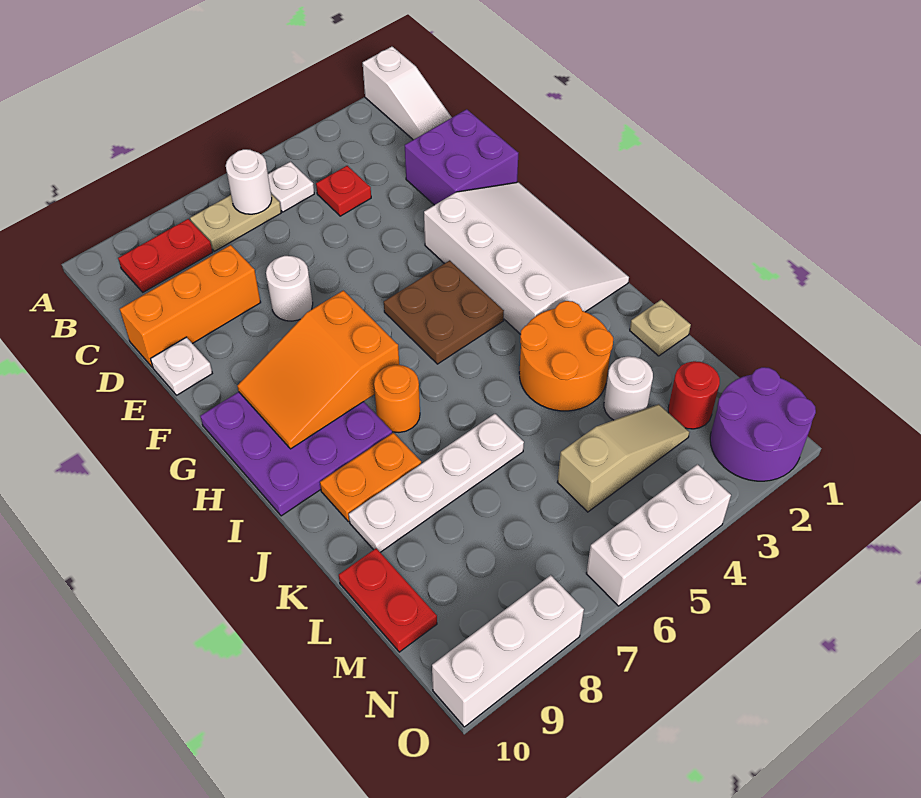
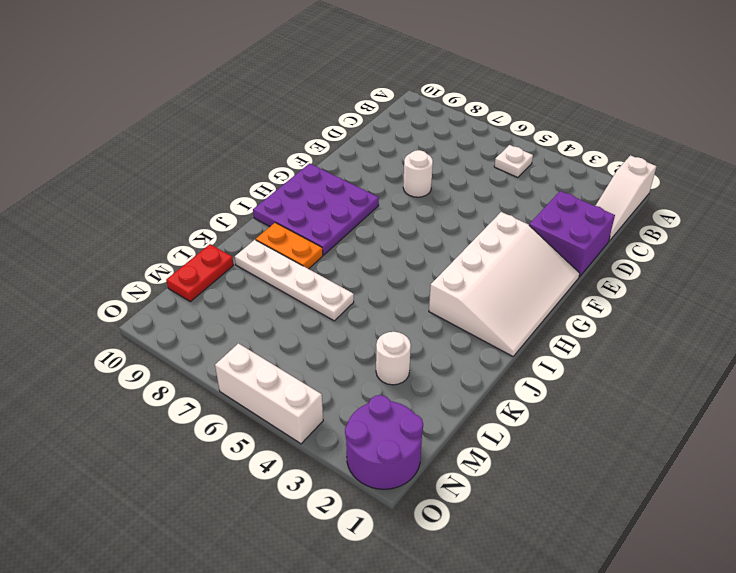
none -> tan plate B6:B7 level 1
none -> red plate B8:B9 level 1
none -> red plate C4 level 1

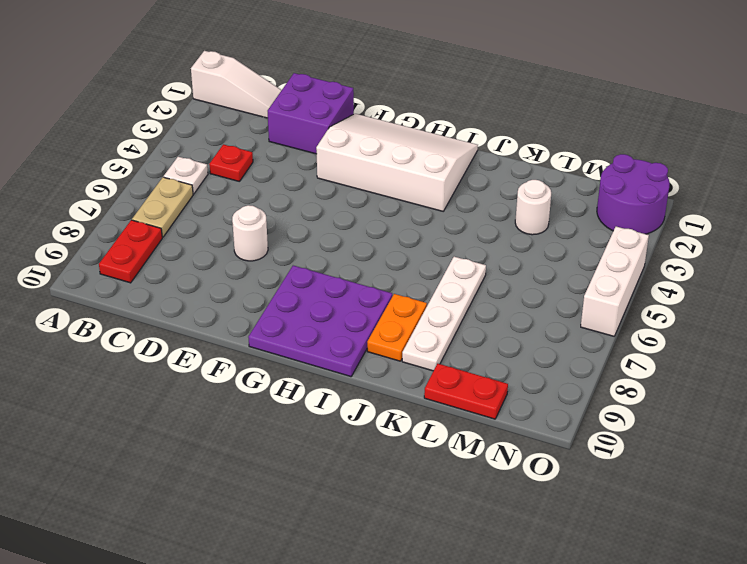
none -> orange brick D8:D10 level 1
none -> white plate E10 level 1
none -> brown plate G4:H5 level 1

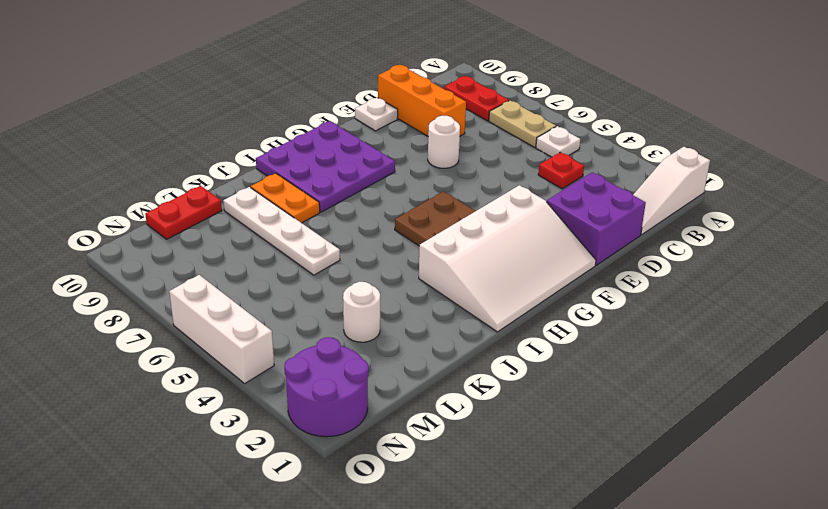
none -> orange round brick I7 level 1
none -> orange round brick J3:K4 level 1
none -> tan plate K1 level 1

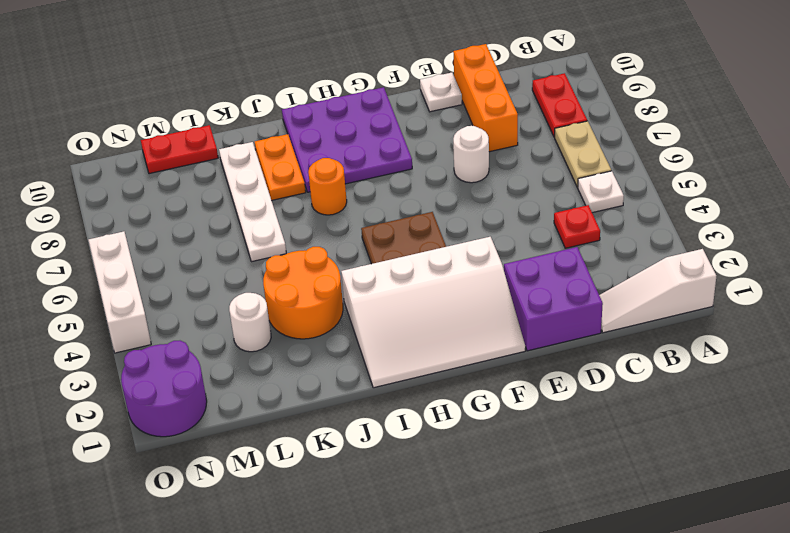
none -> tan plate K1 level 1
none -> red round brick M2 level 1
none -> tan slope M3:M5 level 1 top 5

